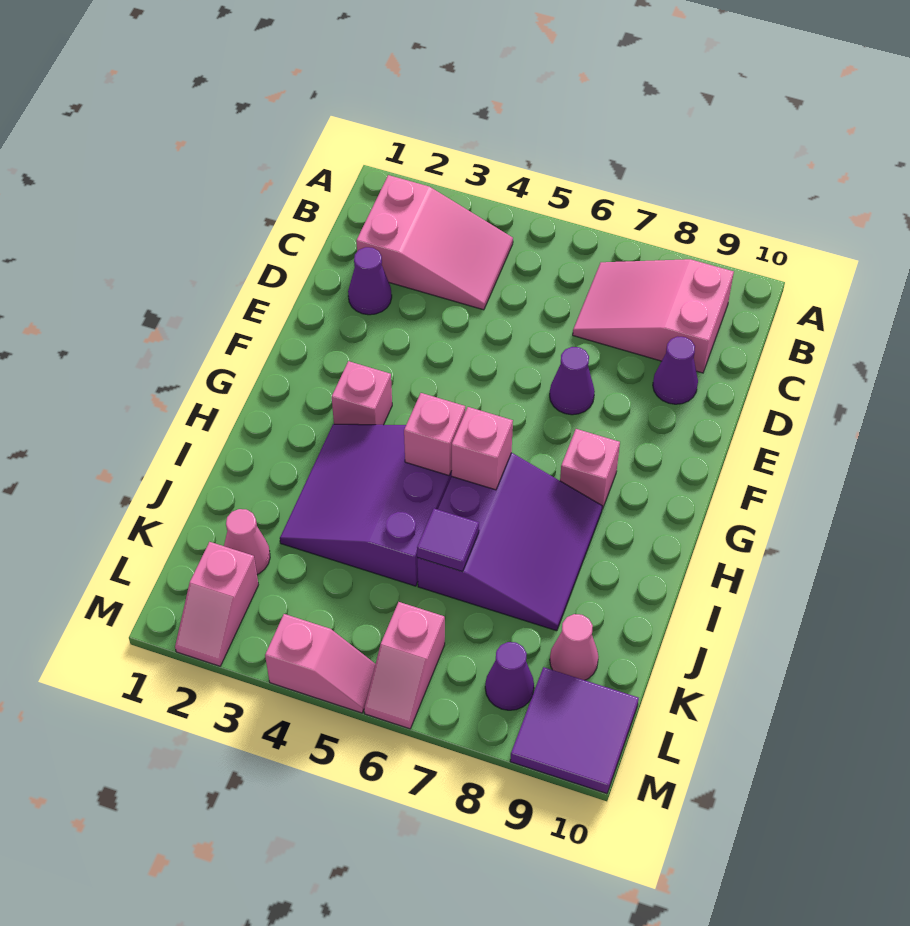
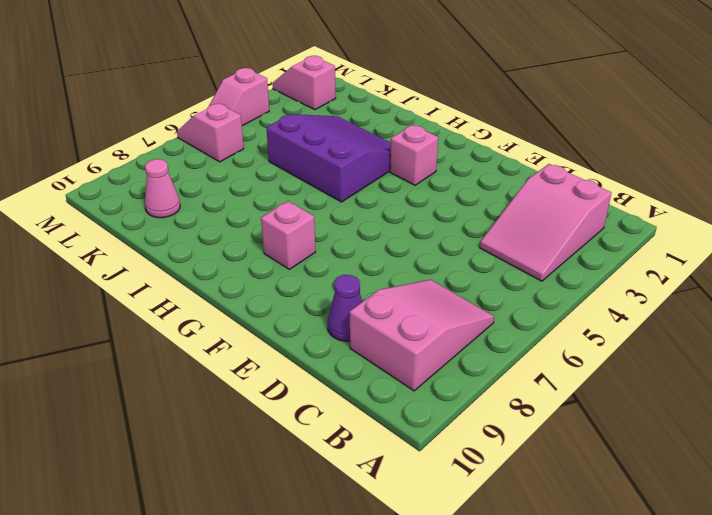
none -> purple cone D2 level 1
none -> purple cone E7 level 1
none -> purple slope H6:J8 level 1 top 6

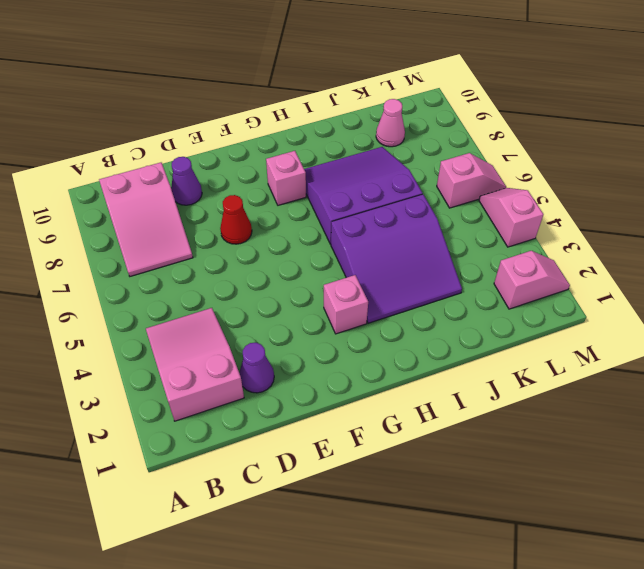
red cone E7 level 1 -> purple cone E7 level 1
none -> pink cone K2 level 1
none -> purple cone L8 level 1
none -> purple tile L9:M10 level 1

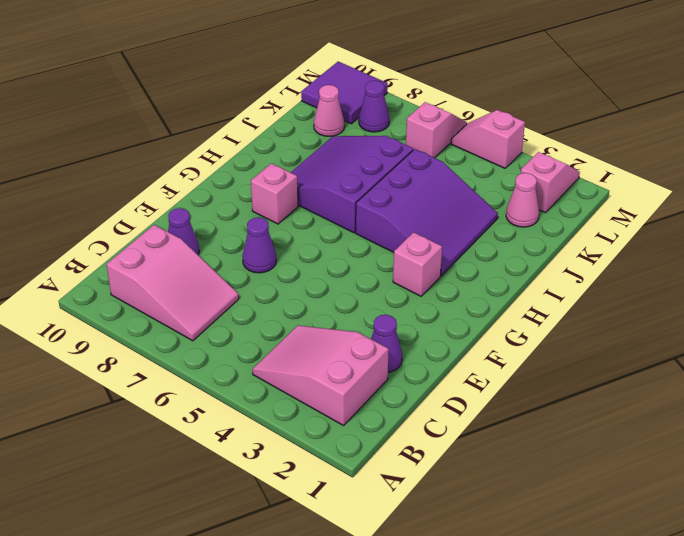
none -> pink brick H5 level 2
none -> pink brick H6 level 2
none -> purple tile J6 level 2

